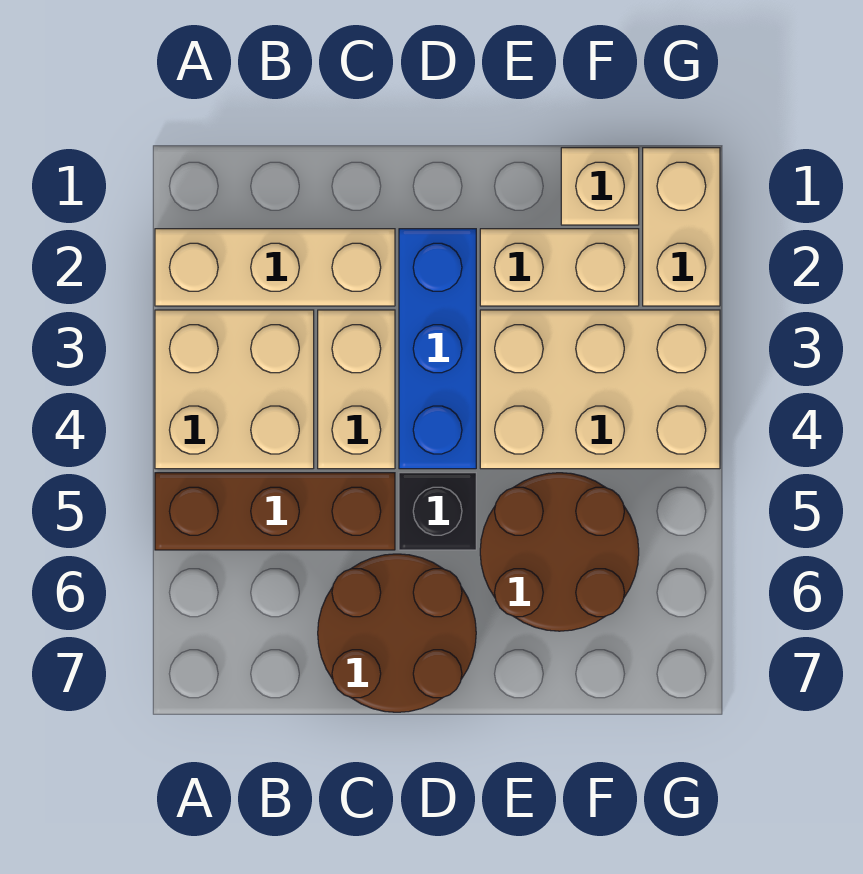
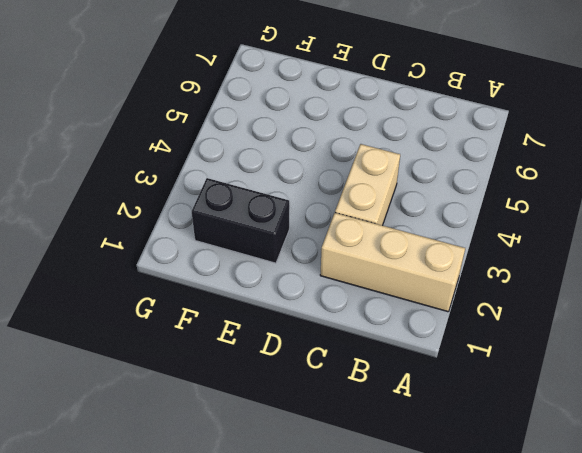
black brick E2:F2 level 1 -> tan brick E2:F2 level 1
none -> tan brick A3:B4 level 1
none -> brown brick A5:C5 level 1
none -> brown round brick C6:D7 level 1

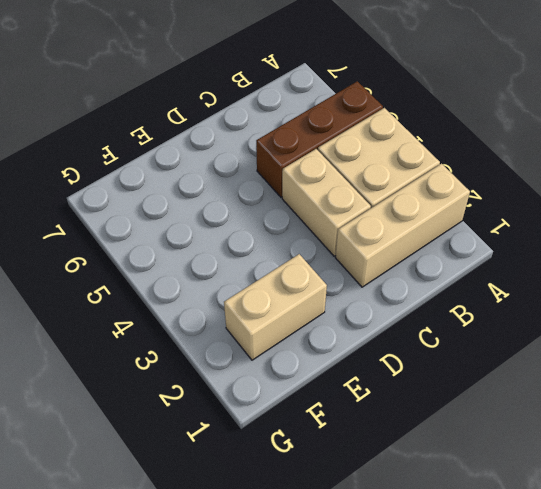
none -> brown round brick C6:D7 level 1
none -> blue brick D2:D4 level 1
none -> black brick D5 level 1

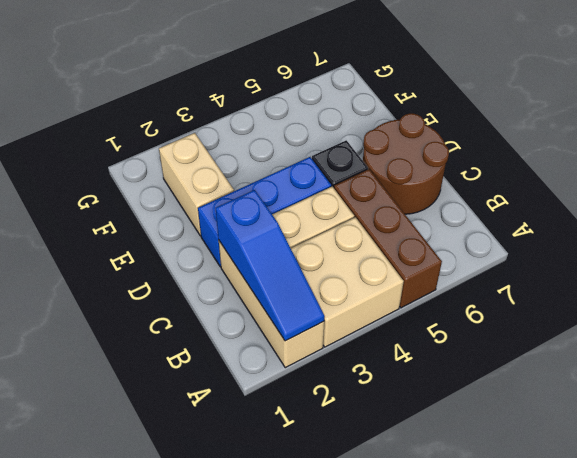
blue slope A2:C2 level 2 top C -> none
none -> tan brick E3:G4 level 1
none -> brown round brick E5:F6 level 1
none -> tan brick F1 level 1

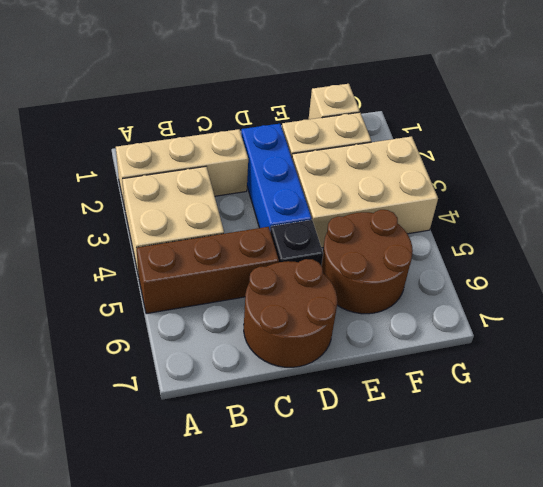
none -> tan brick C3:C4 level 1
none -> tan brick G1:G2 level 1

